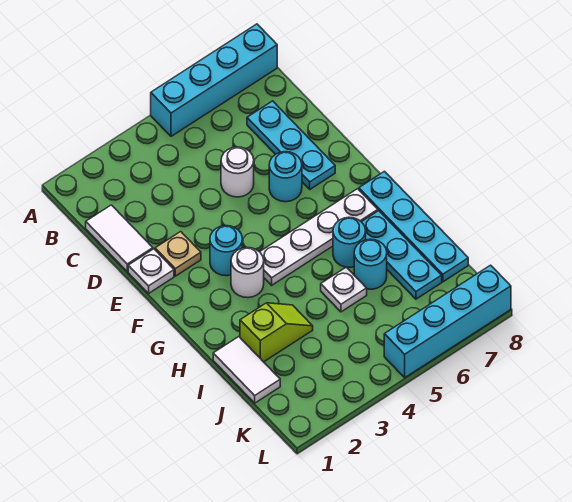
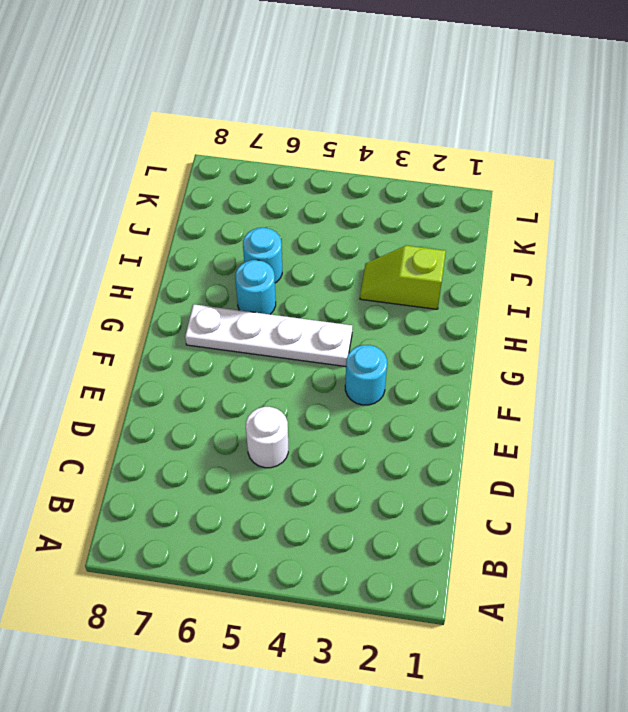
none -> cyan brick A5:A8 level 1
none -> white tile C1:D1 level 1
none -> cyan plate C7:E7 level 1

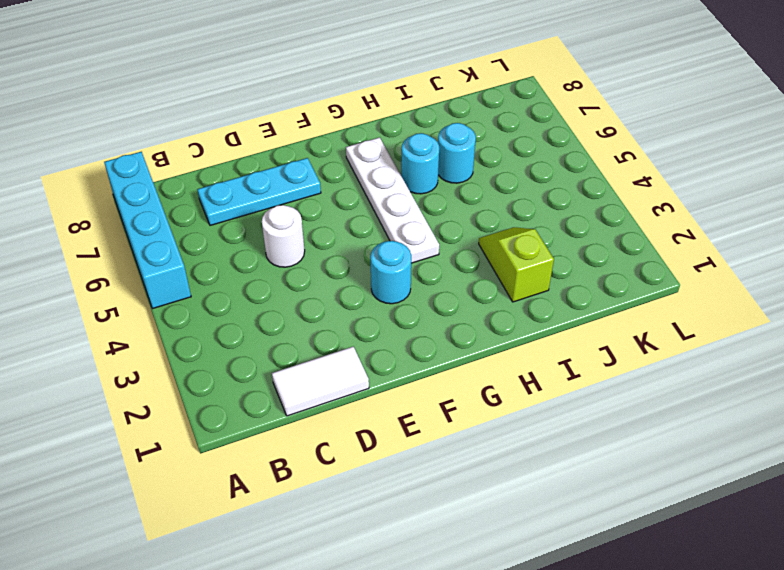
none -> white plate E1 level 1
none -> tan plate E2 level 1
none -> cyan round brick E6 level 1

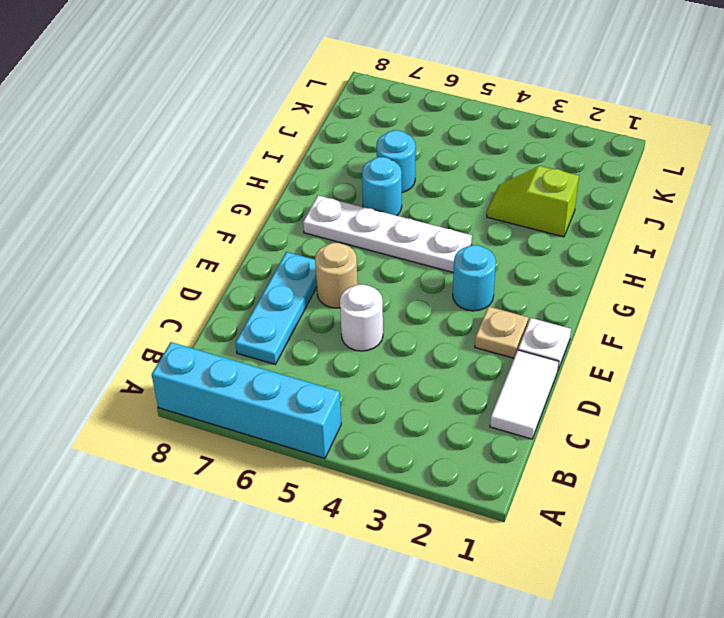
tan round brick E6 level 1 -> cyan round brick E6 level 1
none -> white round brick G3 level 1
none -> cyan plate G8:J8 level 1
none -> cyan plate H7:J7 level 1

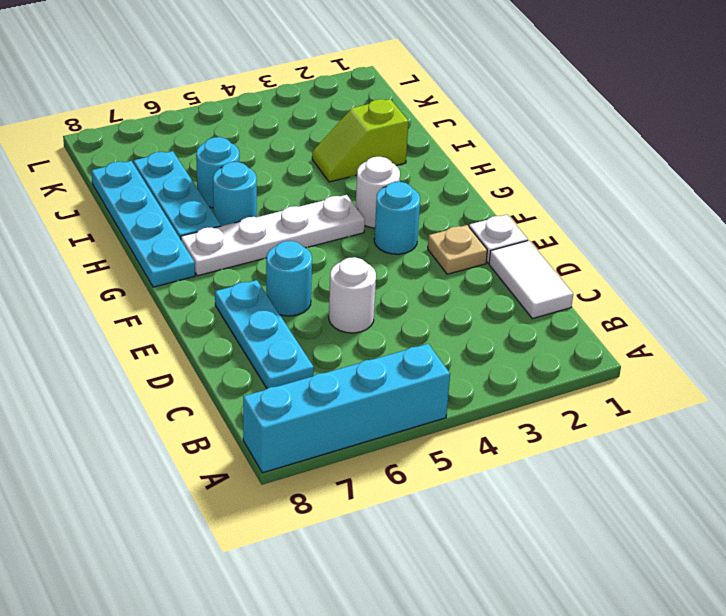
none -> white tile I1:J1 level 1
none -> white plate I5 level 1
none -> cyan brick L5:L8 level 1

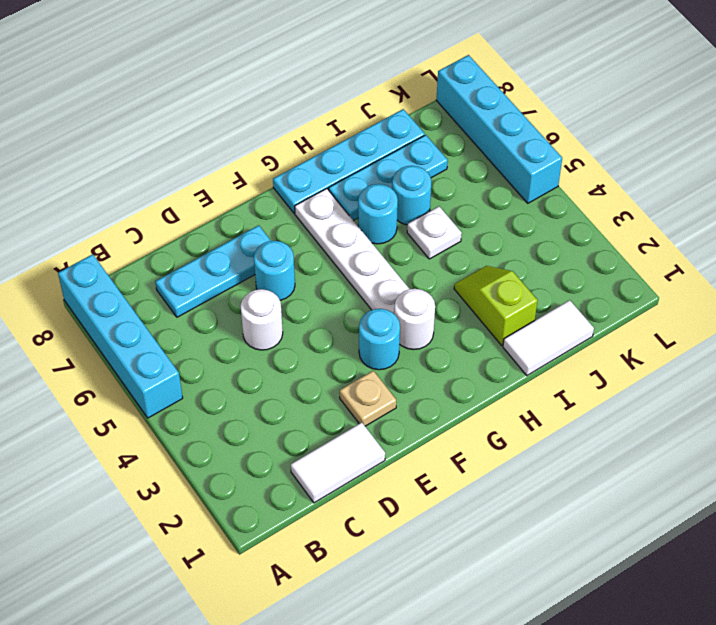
none -> white plate E1 level 1

